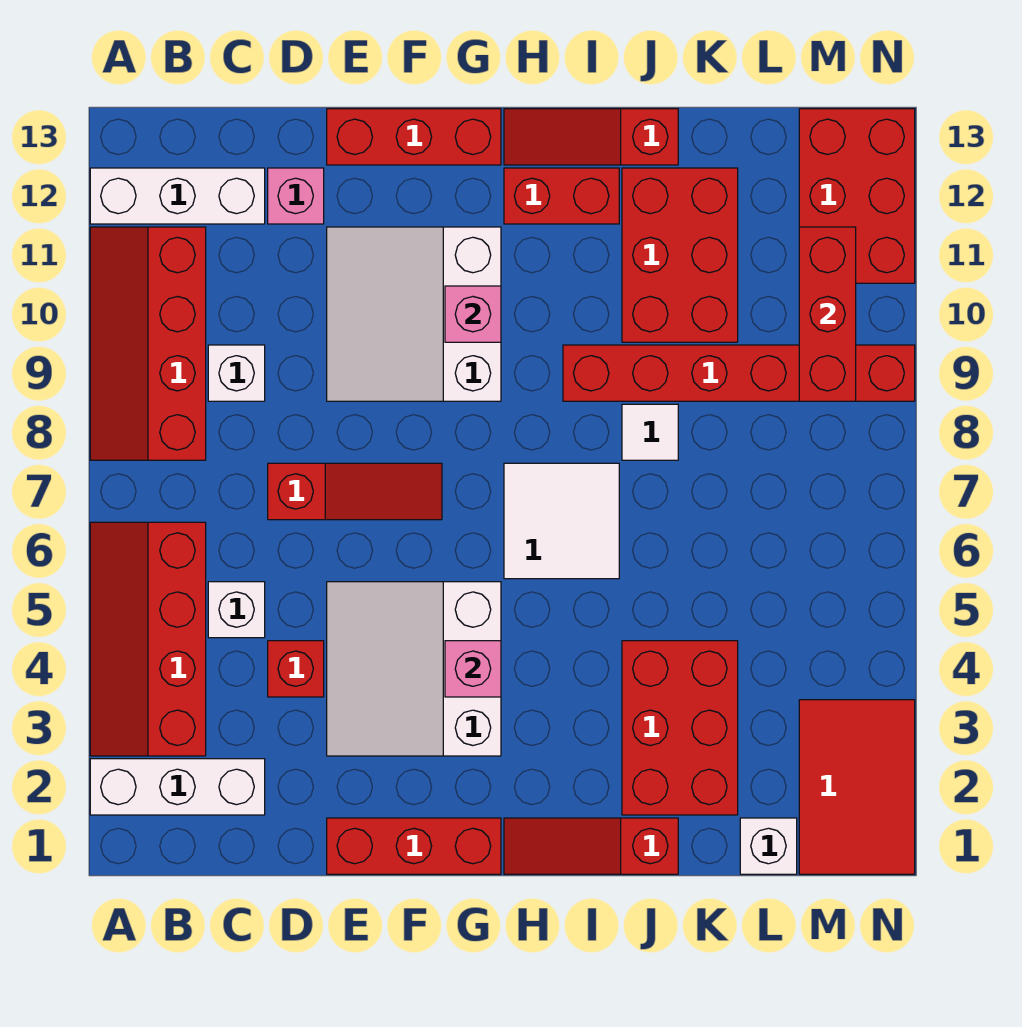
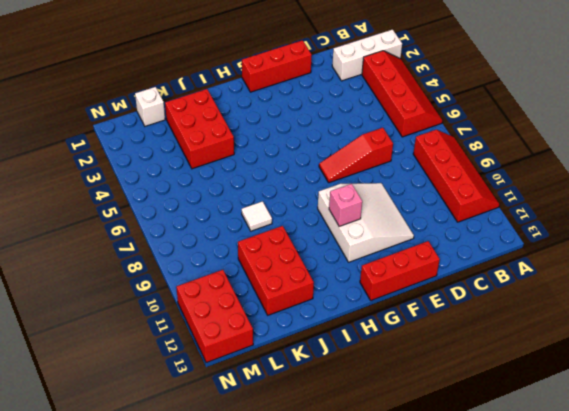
none -> white brick A12:C12 level 1
none -> white brick C5 level 1
none -> white brick C9 level 1

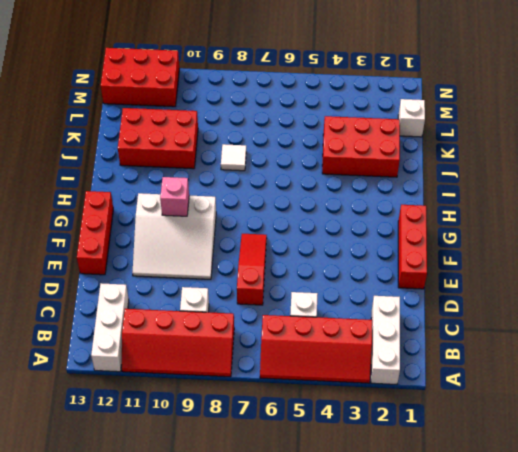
none -> red brick D4 level 1
none -> pink brick D12 level 1
none -> white slope E3:G5 level 1 top G

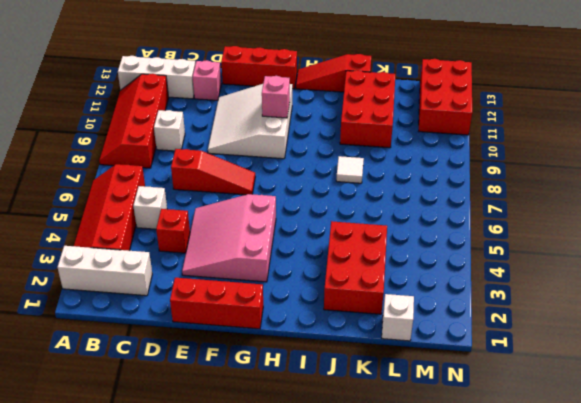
pink slope E3:G5 level 1 top G -> white slope E3:G5 level 1 top G
none -> red slope H1:J1 level 1 top J
none -> white tile H6:I7 level 1
none -> red brick H12:I12 level 1

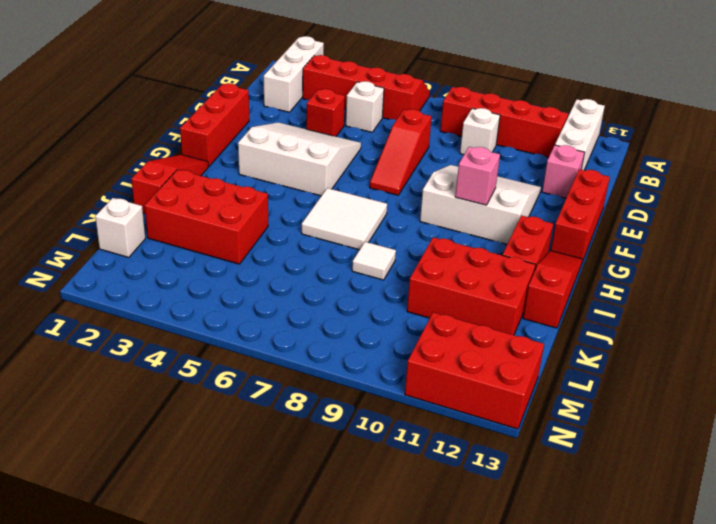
none -> red brick I9:N9 level 1
none -> red tile M1:N3 level 1
none -> pink brick G4 level 2

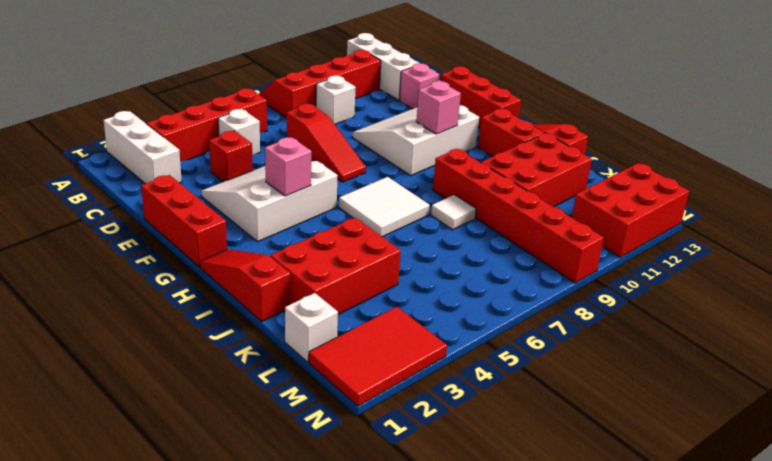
none -> red brick M9:M11 level 2

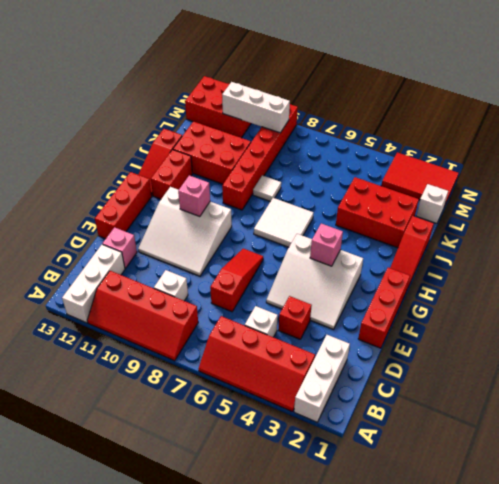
white brick M9:M11 level 2 -> red brick M9:M11 level 2

